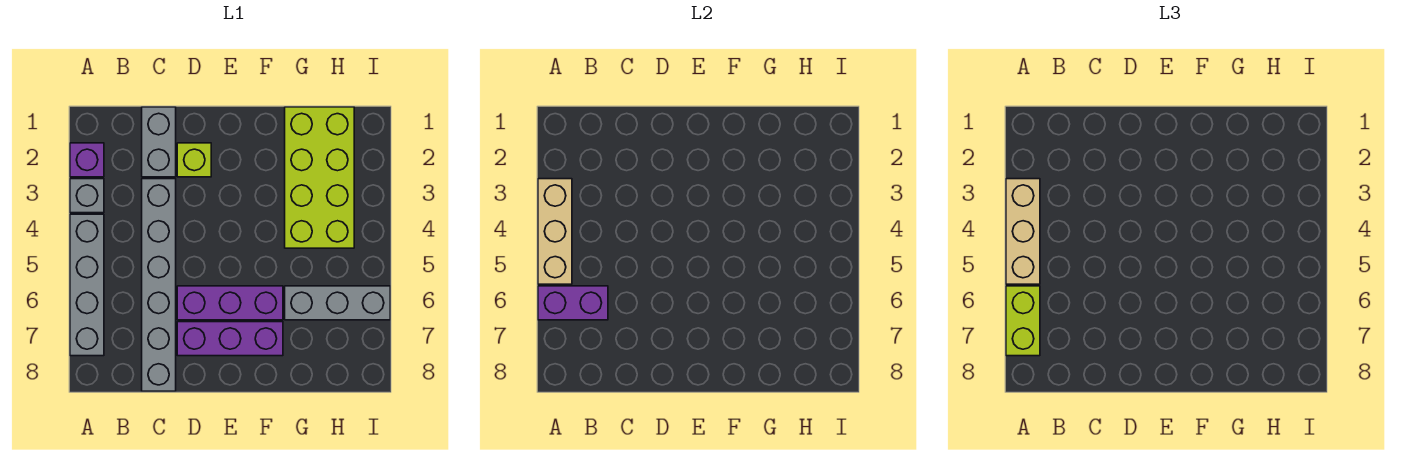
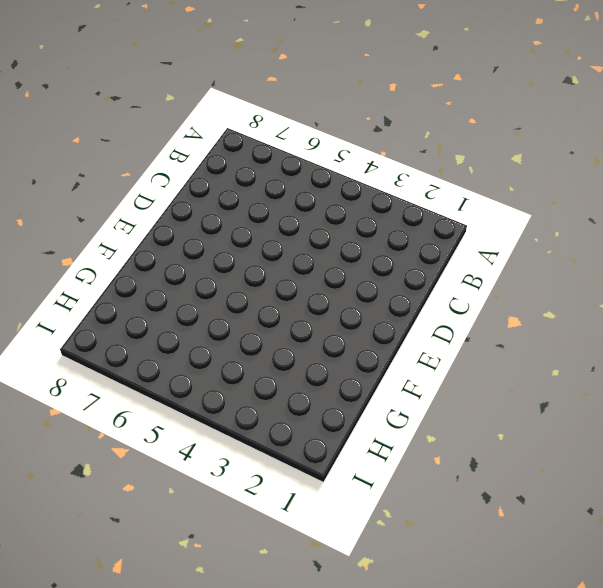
none -> purple brick A2 level 1
none -> grey brick A3 level 1
none -> grey brick A4:A7 level 1

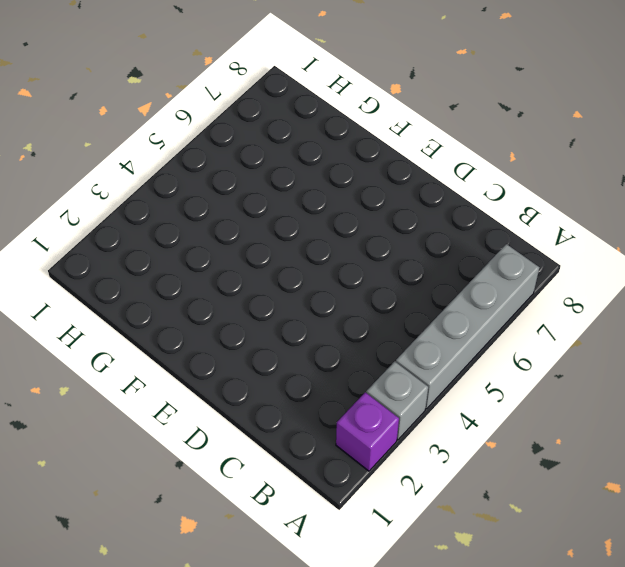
none -> grey brick C1:C2 level 1
none -> grey brick C3:C8 level 1
none -> lime brick D2 level 1

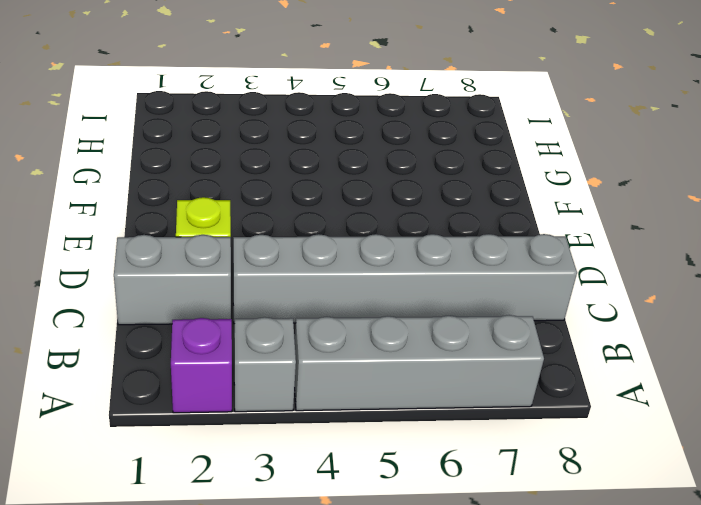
none -> purple brick D6:F6 level 1
none -> purple brick D7:F7 level 1
none -> lime brick G1:H4 level 1

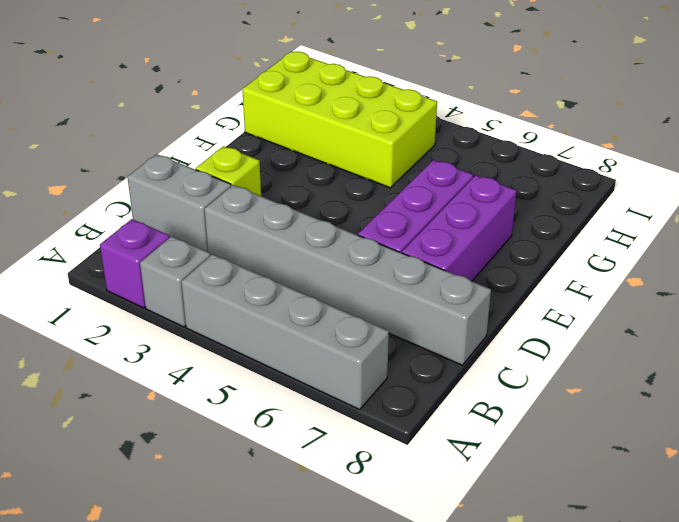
none -> grey brick G6:I6 level 1
none -> tan brick A3:A5 level 2
none -> purple brick A6:B6 level 2

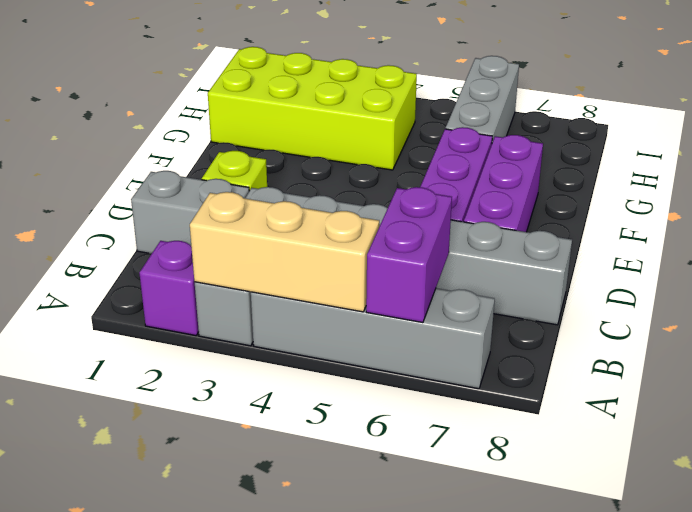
none -> tan brick A3:A5 level 3
none -> lime brick A6:A7 level 3

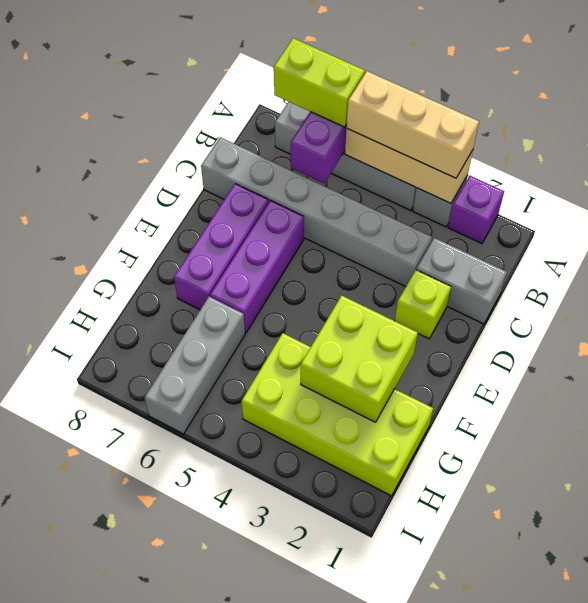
lime brick F2:G3 level 2 -> none

